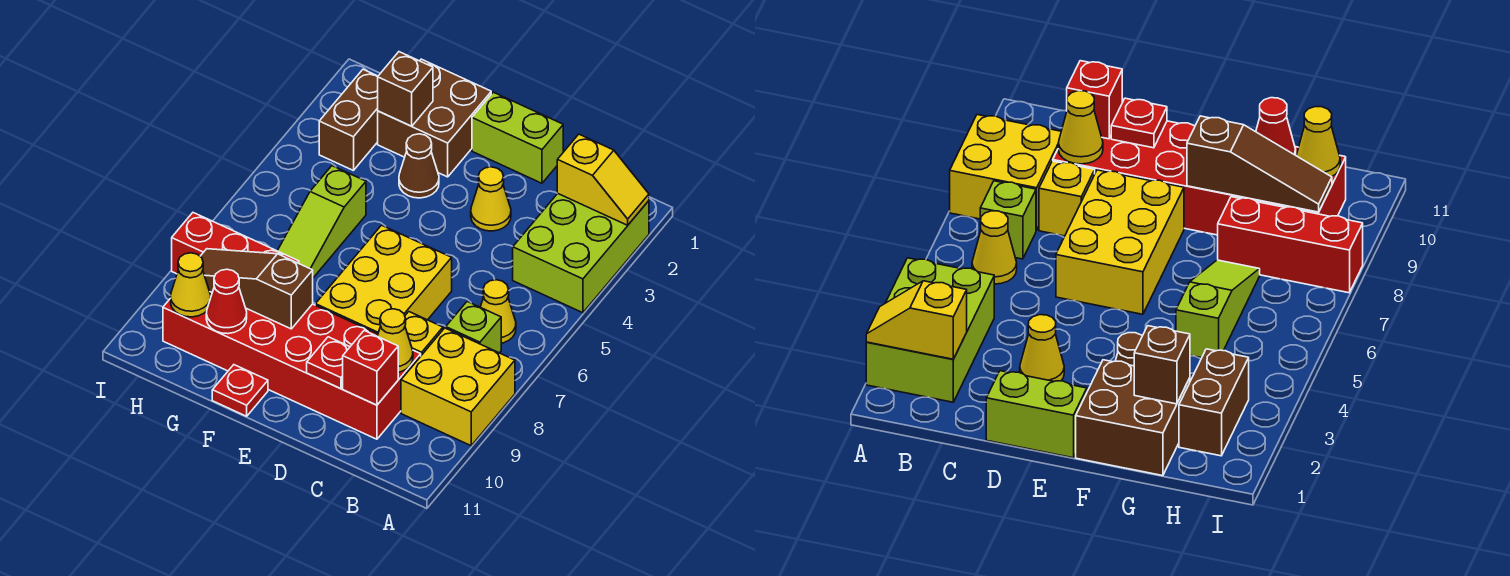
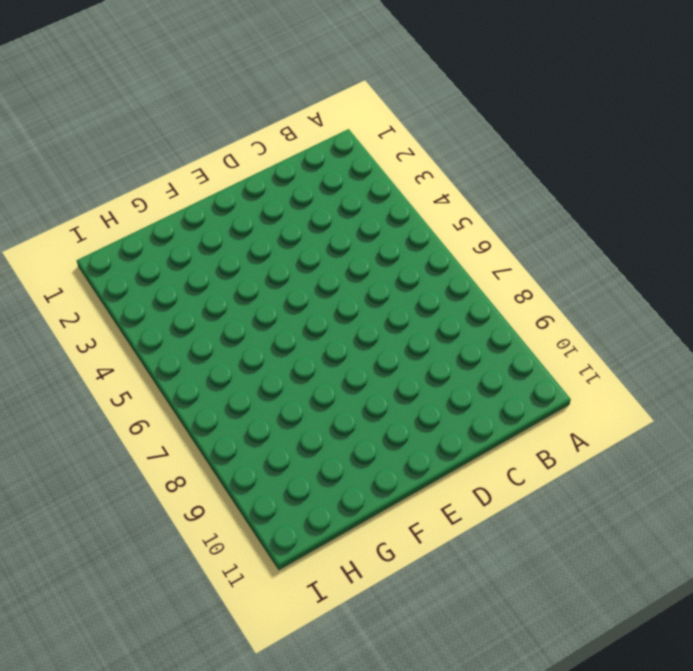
none -> lime brick A2:B4 level 1
none -> yellow brick A8:B9 level 1
none -> yellow cone B6 level 1

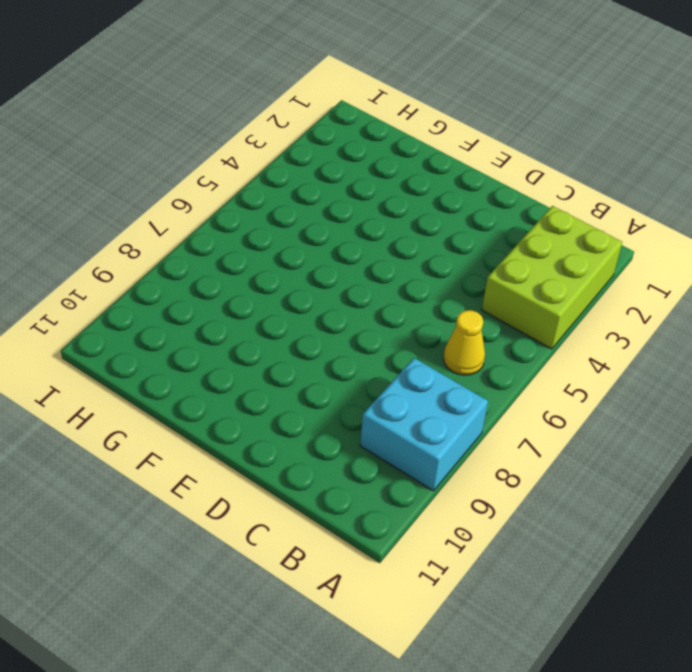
cyan brick A8:B9 level 1 -> yellow brick A8:B9 level 1
none -> lime brick B7 level 1
none -> yellow brick C8 level 1
none -> red brick C9:H10 level 1

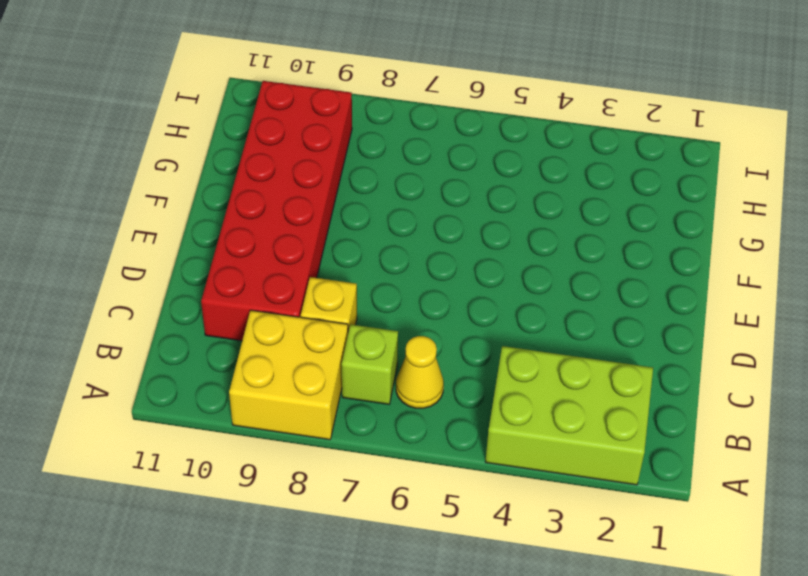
none -> lime brick D1:E1 level 1
none -> yellow cone D3 level 1
none -> yellow brick D6:E8 level 1

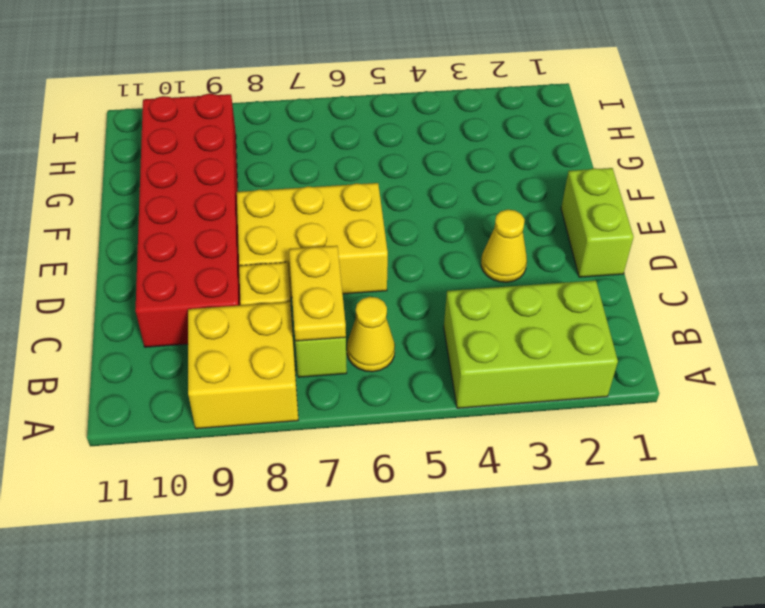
yellow plate B7:C7 level 2 -> none
none -> brown brick F1:G2 level 1
none -> brown cone F3 level 1
none -> red plate F11 level 1

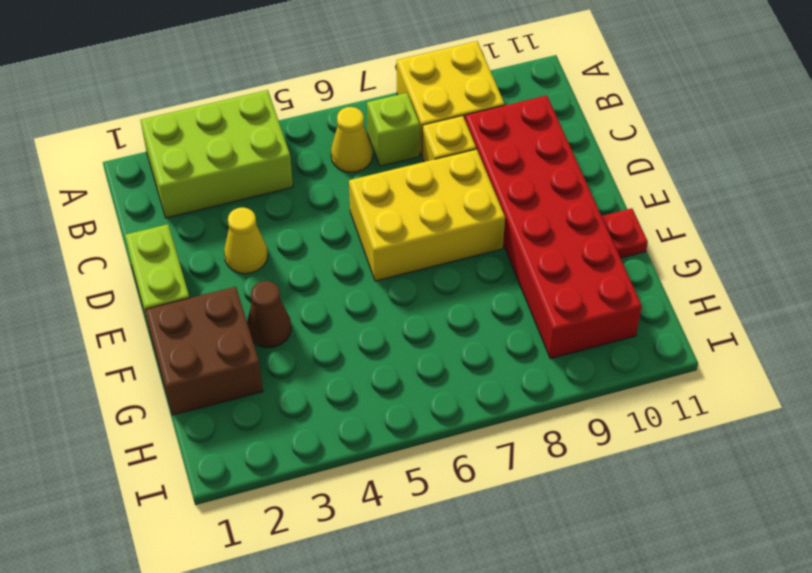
none -> lime slope G5:G7 level 1 top 5
none -> red brick G8:I8 level 1
none -> brown brick H2:H3 level 1

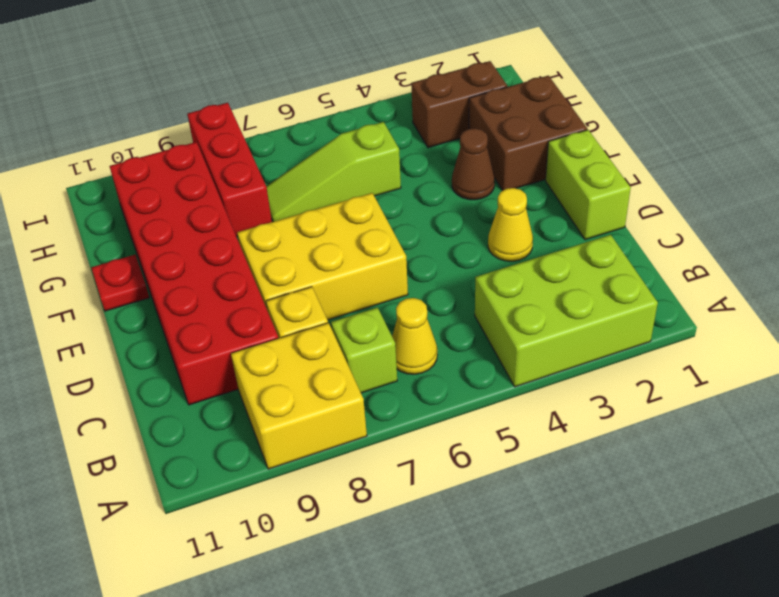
none -> yellow slope A2:B2 level 2 top B
none -> yellow cone C9 level 2
none -> red brick C10 level 2

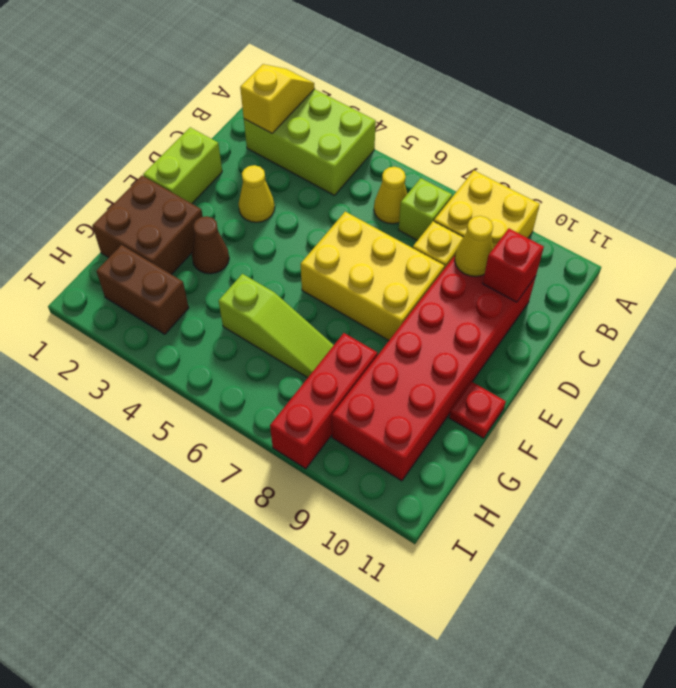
none -> red plate D10 level 2
none -> brown slope F9:H9 level 2 top F
none -> brown brick G2 level 2

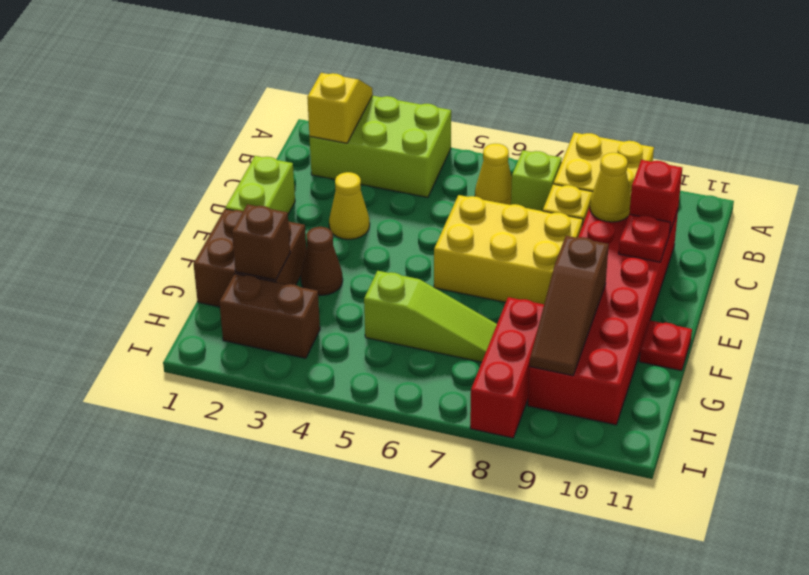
none -> red cone G10 level 2
none -> yellow cone H10 level 2

